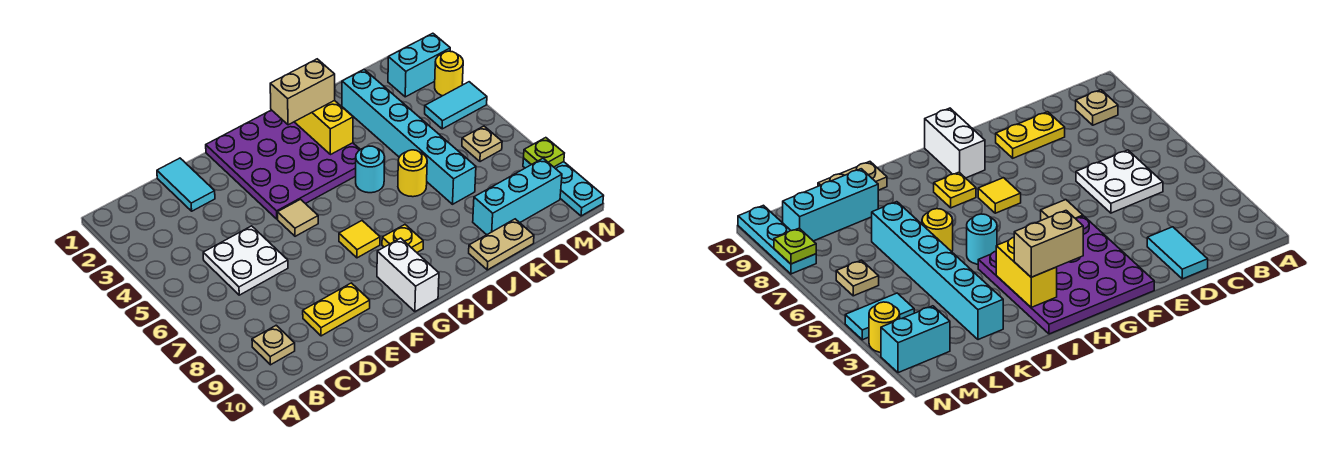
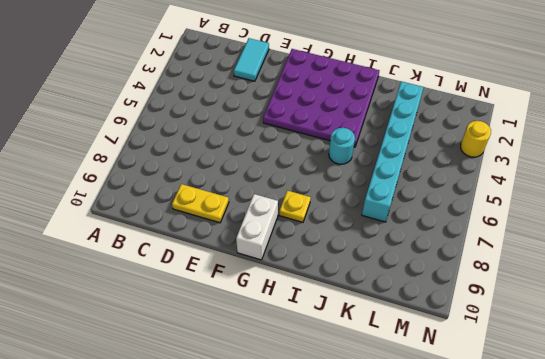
none -> tan plate B9 level 1
none -> white plate C5:D6 level 1
none -> tan tile F5 level 1

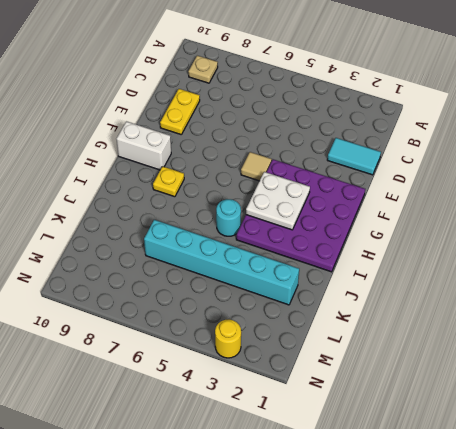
white plate G3:H4 level 2 -> white plate C5:D6 level 1
none -> yellow tile G7 level 1
none -> yellow round brick J6 level 1
none -> tan plate J10:K10 level 1

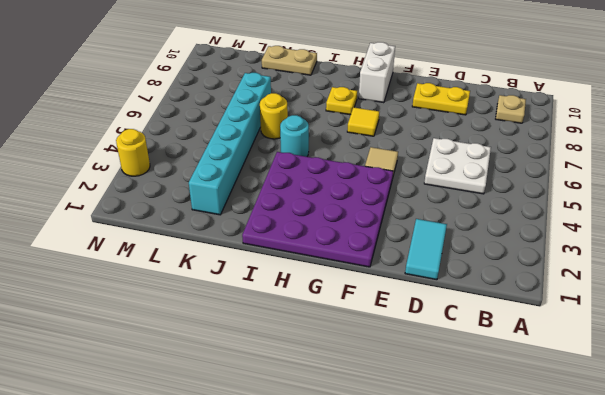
none -> cyan brick K9:M9 level 1
none -> cyan brick M2:N2 level 1
none -> cyan tile M4:N4 level 1

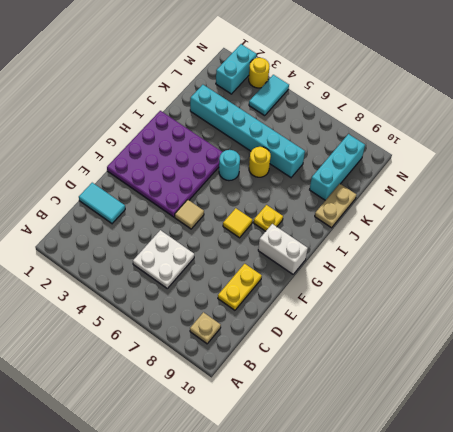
none -> tan plate M6 level 1
none -> cyan plate N8:N10 level 1
none -> yellow brick I2:I3 level 2

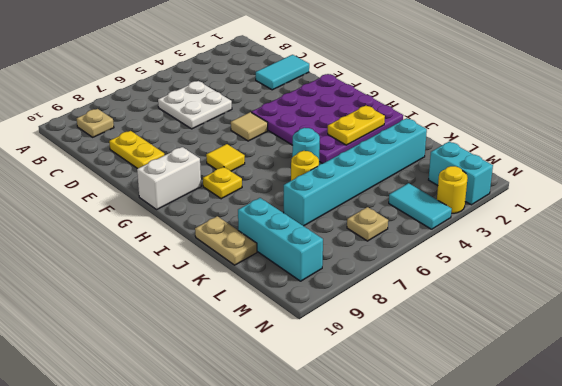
yellow plate I2:I3 level 2 -> yellow brick I2:I3 level 2
none -> cyan plate N8:N10 level 1
none -> lime plate N8 level 2
none -> tan brick H2:I2 level 3

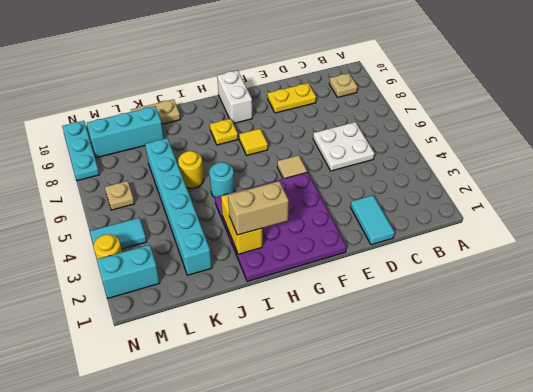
none -> lime plate N8 level 2

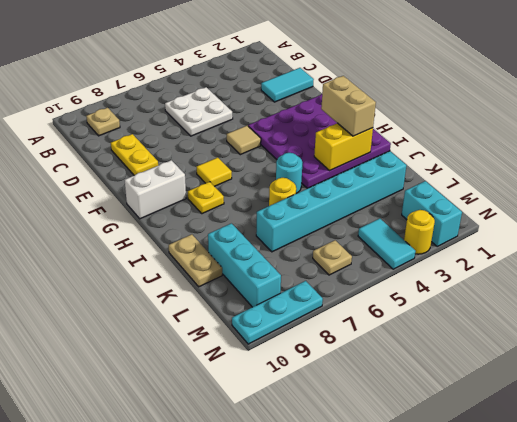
none -> lime plate N8 level 2

